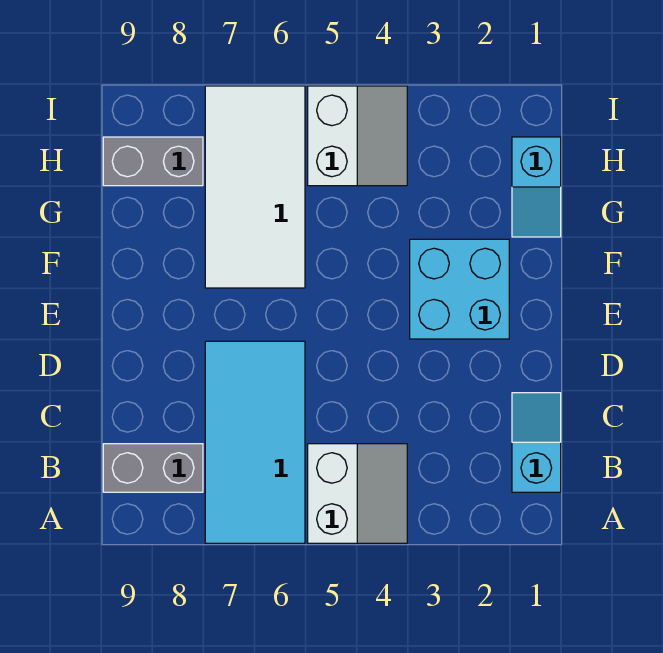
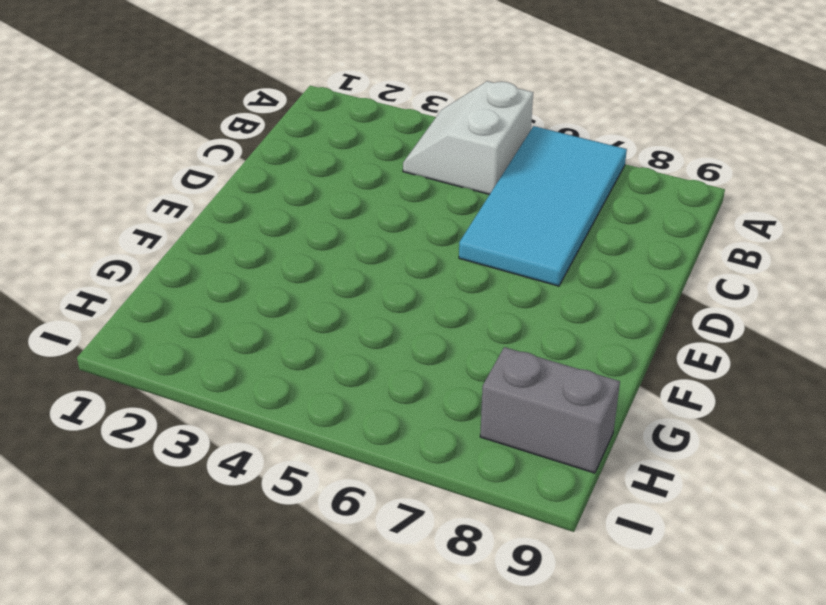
none -> cyan slope B1:C1 level 1 top B
none -> grey brick B8:B9 level 1

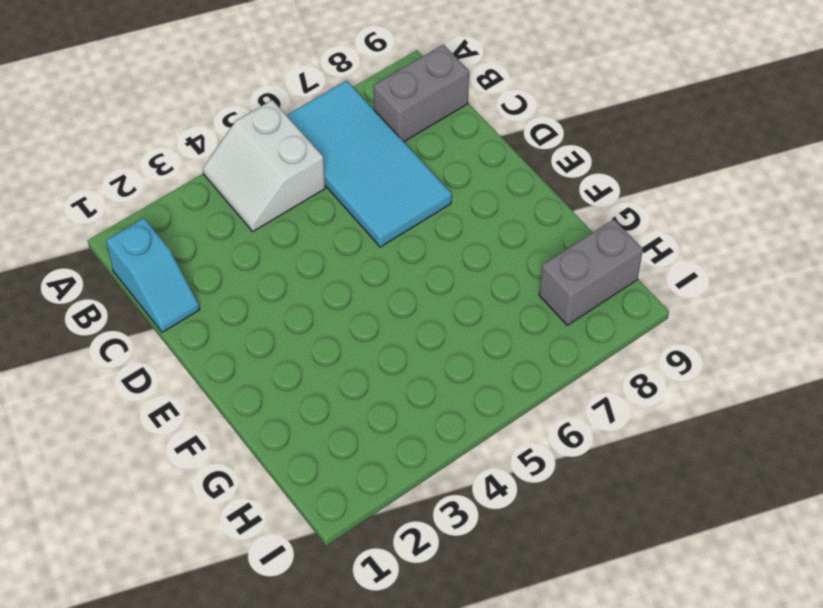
none -> cyan brick E2:F3 level 1
none -> white tile F6:I7 level 1

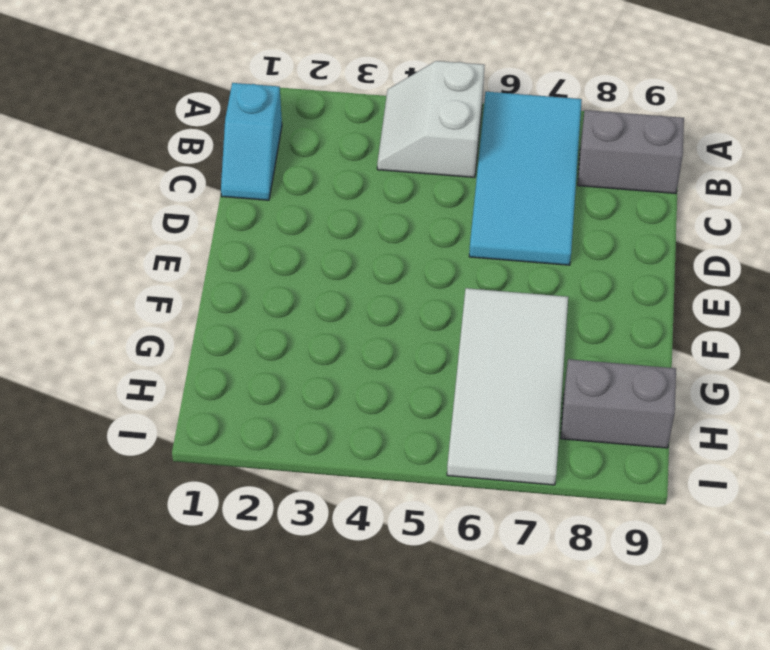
none -> cyan brick E2:F3 level 1
none -> cyan slope G1:H1 level 1 top H

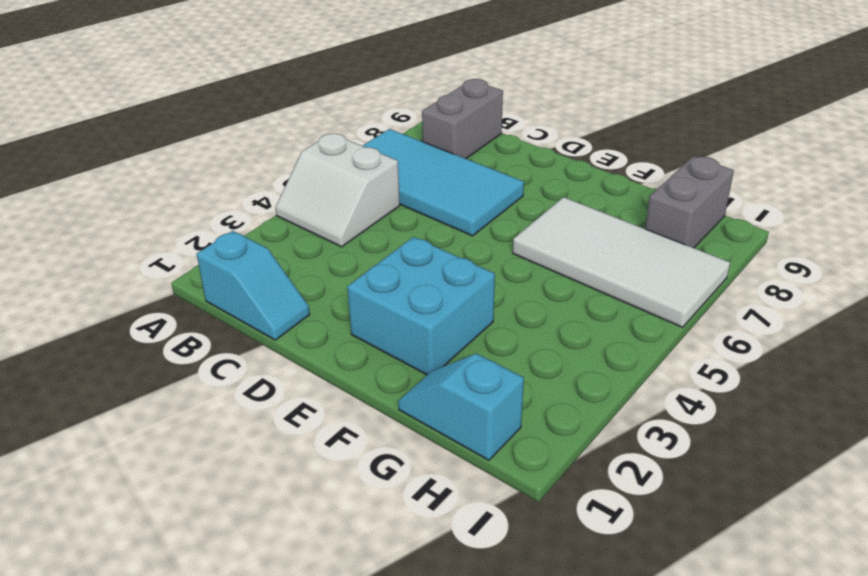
none -> white slope H4:I5 level 1 top 5

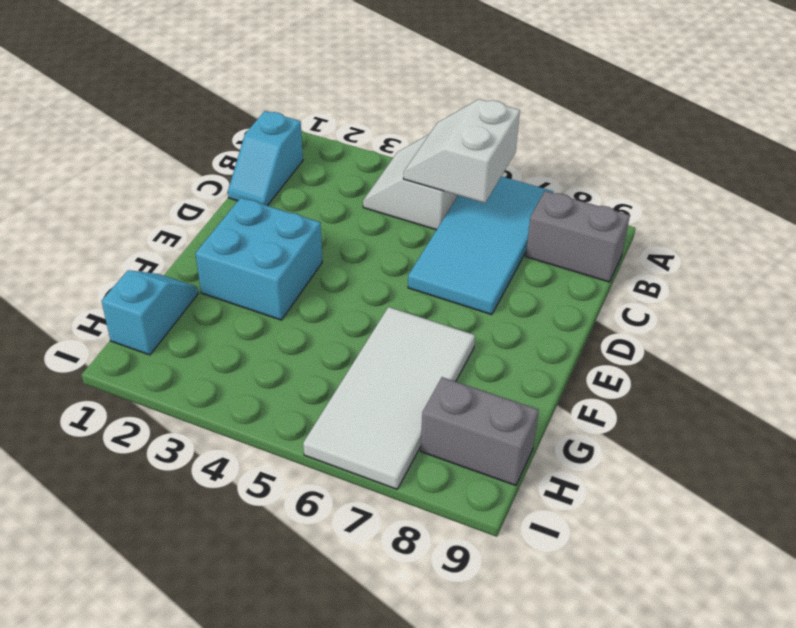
white slope A5:B6 level 2 top 6 -> white slope H4:I5 level 1 top 5

